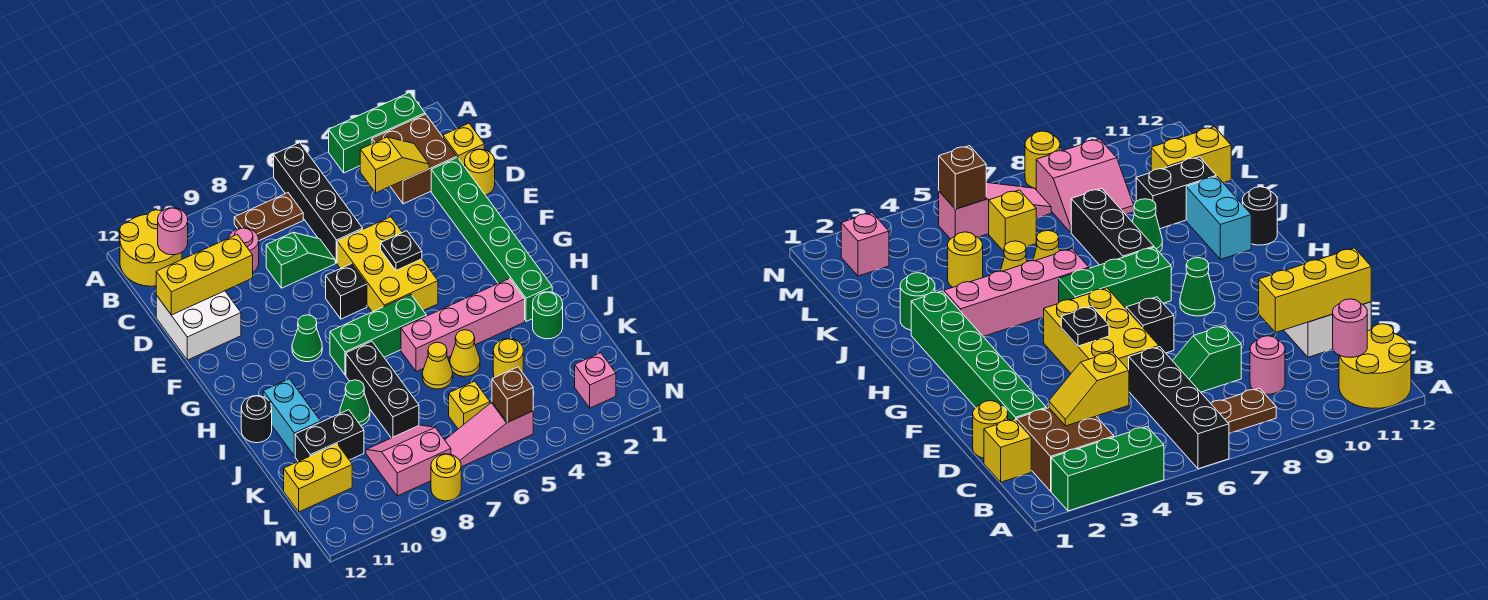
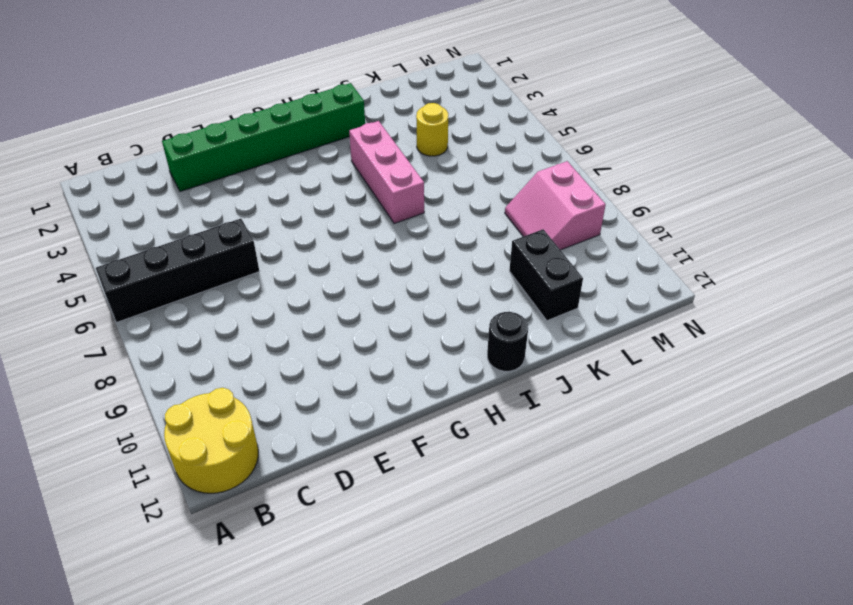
pink brick I4:I6 level 1 -> pink brick I3:I6 level 1
none -> green brick A2:A4 level 1
none -> brown brick B2:C3 level 1
none -> brown plate B7:B8 level 1
none -> yellow brick C1 level 1

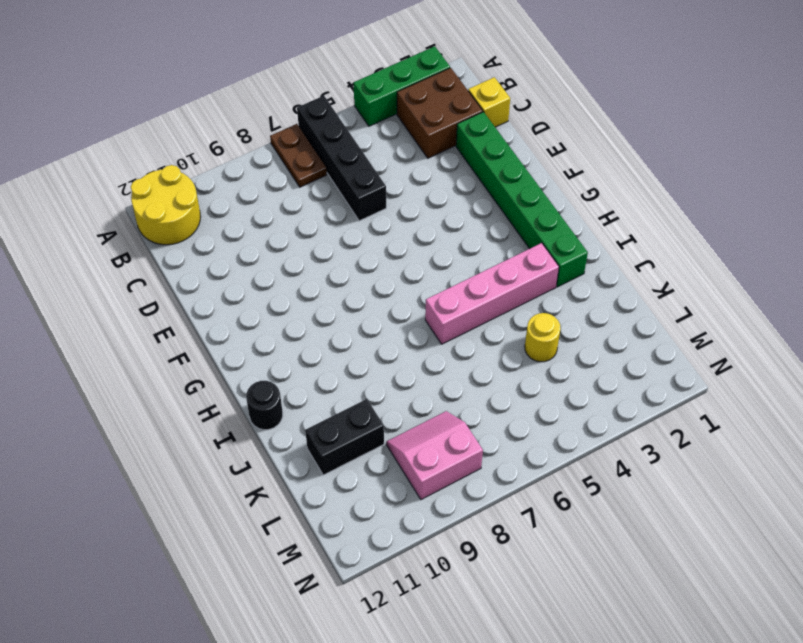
brown plate A7:B7 level 1 -> brown plate B7:B8 level 1
none -> pink round brick C9 level 1
none -> yellow round brick D1 level 1
none -> green slope D7:D8 level 1 top 8
none -> white brick D11:E12 level 1

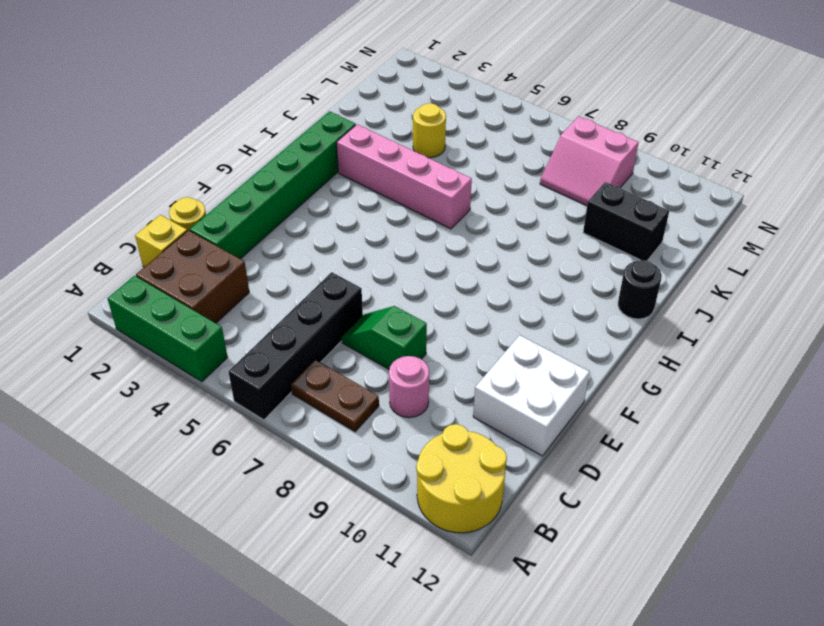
none -> yellow brick E5:G6 level 1
none -> black brick F7 level 1
none -> green cone G9 level 1
none -> green brick H6:H8 level 1

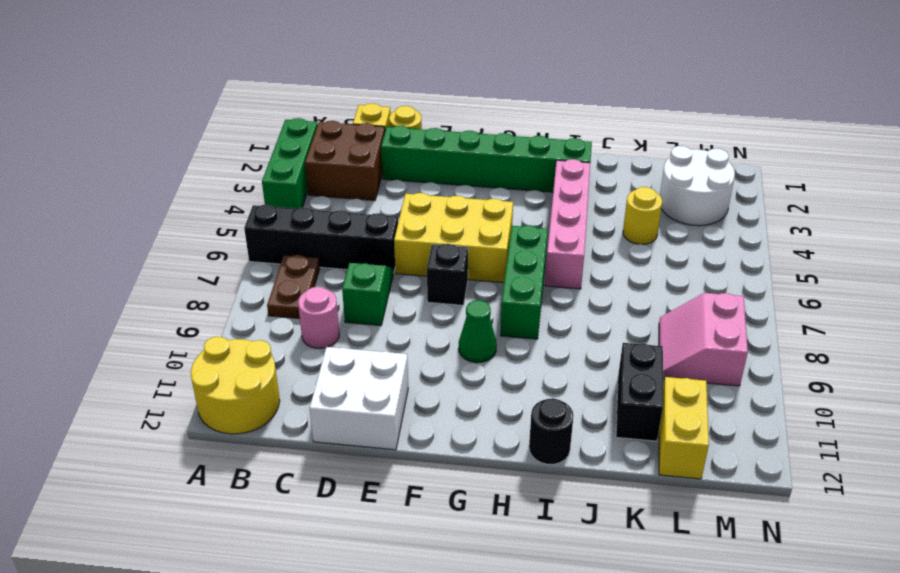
white round brick L2:M3 level 1 -> pink brick M2 level 1
none -> black brick I8:K8 level 1
none -> cyan brick I11:J11 level 1
none -> green round brick J2 level 1
none -> yellow cone J5 level 1

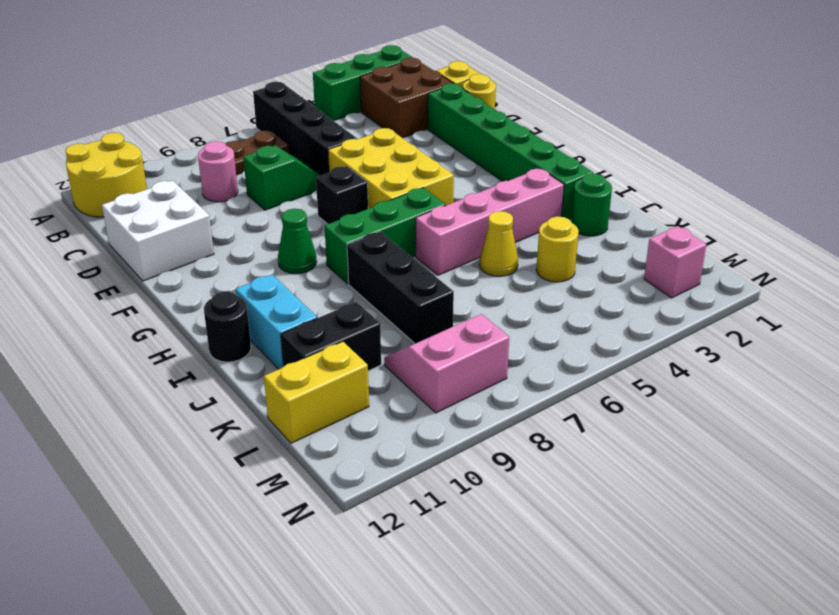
none -> yellow cone J6 level 1
none -> green cone J9 level 1
none -> yellow brick L6 level 1
none -> pink slope M5:M7 level 1 top 5

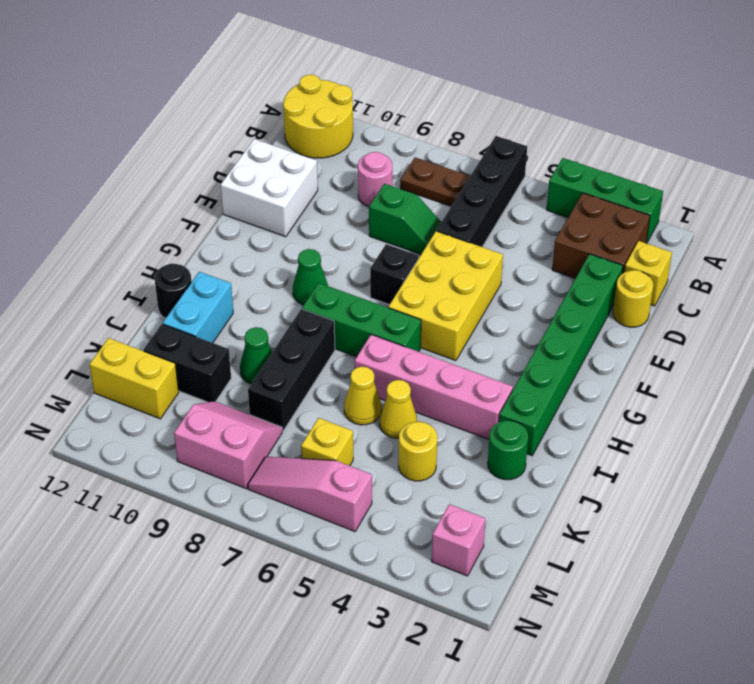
none -> yellow round brick N8 level 1
none -> pink round brick B11 level 2
none -> yellow slope C3:C4 level 2 top 4
none -> yellow brick D10:D12 level 2

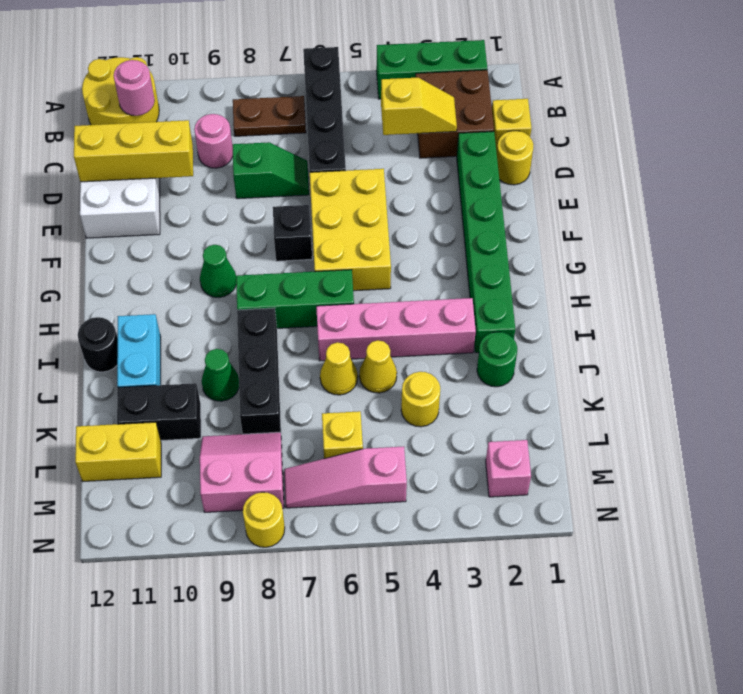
none -> black plate F5 level 2
none -> brown brick M5 level 2

